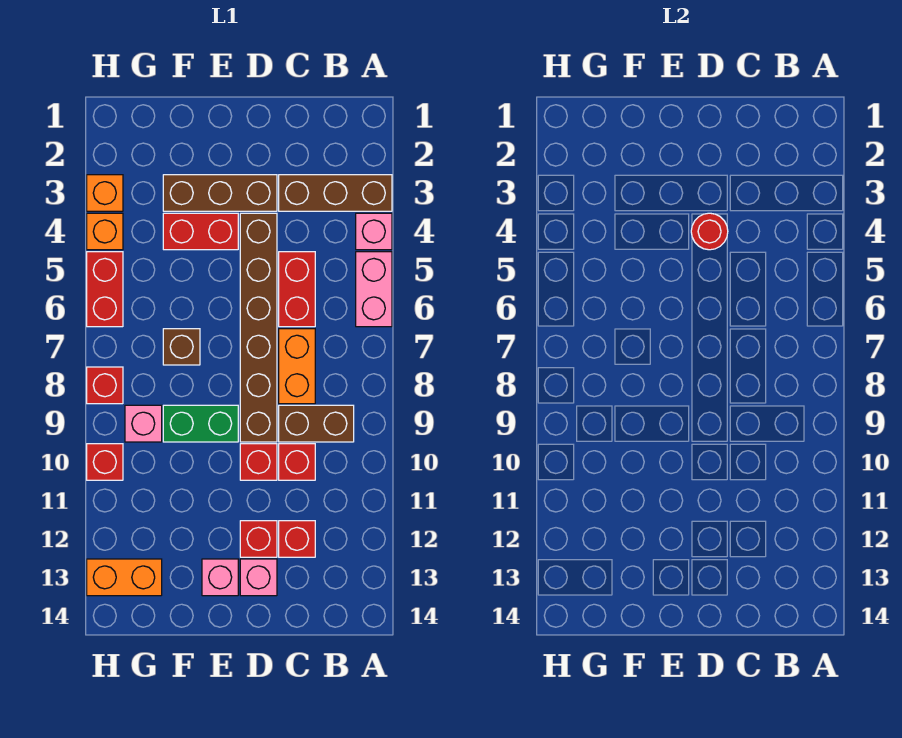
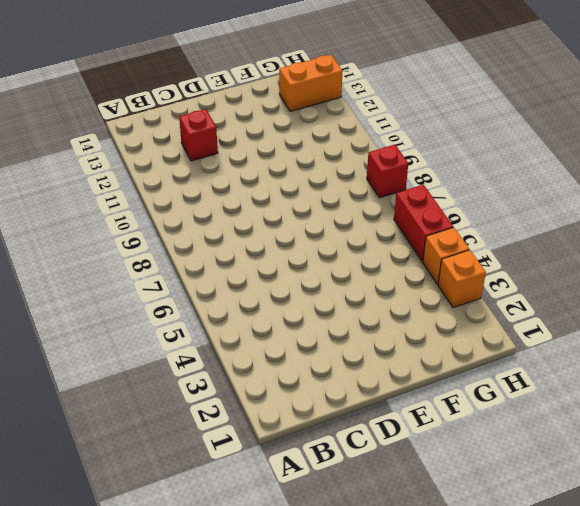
none -> brown brick A3:C3 level 1
none -> pink brick A4 level 1
none -> pink brick A5:A6 level 1

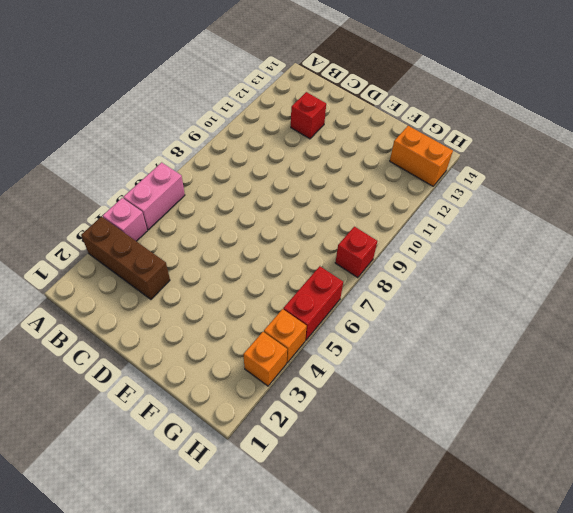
none -> brown brick B9:C9 level 1
none -> red brick C5:C6 level 1
none -> orange brick C7:C8 level 1

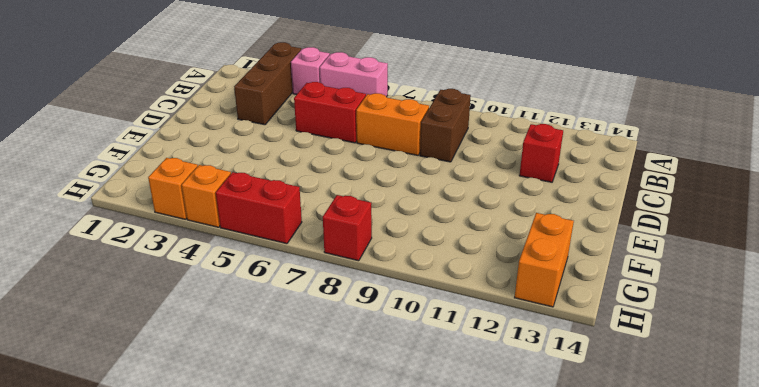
none -> red brick C10 level 1
none -> brown brick D3:F3 level 1
none -> brown brick D4:D9 level 1

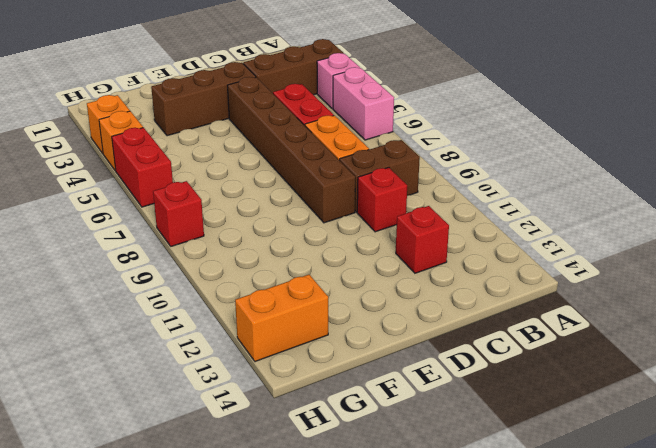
none -> red brick D10 level 1
none -> red brick D12 level 1
none -> pink brick D13 level 1

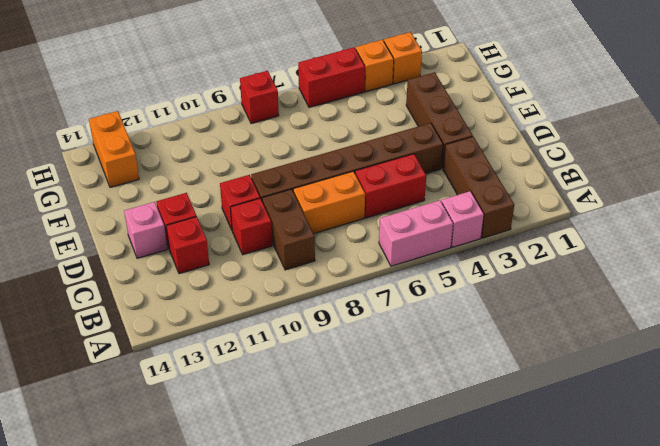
none -> red brick E4:F4 level 1
none -> green brick E9:F9 level 1
none -> pink brick E13 level 1

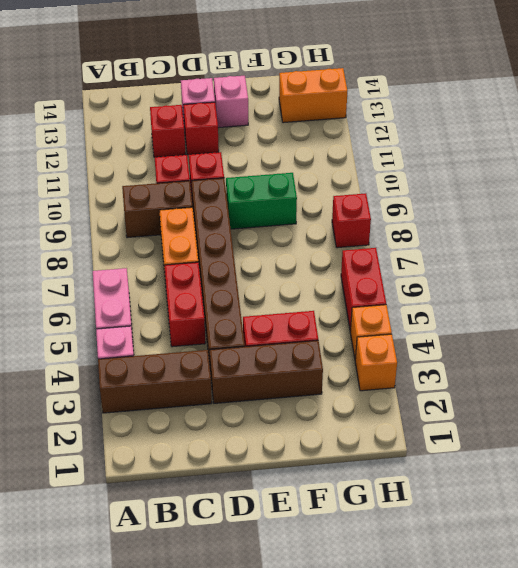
none -> brown brick F7 level 1
none -> pink brick G9 level 1
none -> red brick H10 level 1

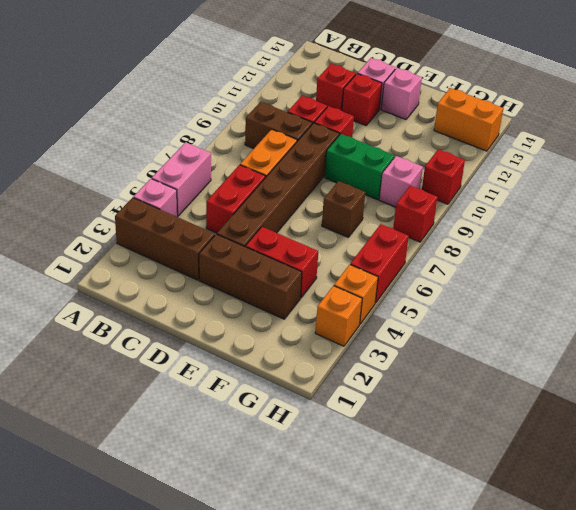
none -> red round brick D4 level 2

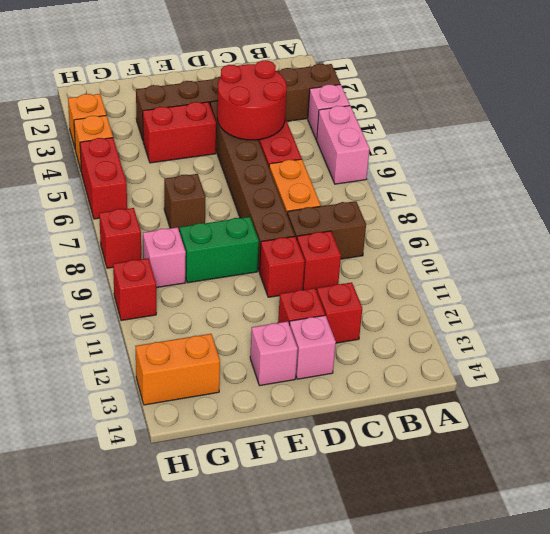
red round brick C4:D5 level 2 -> red round brick D4 level 2

